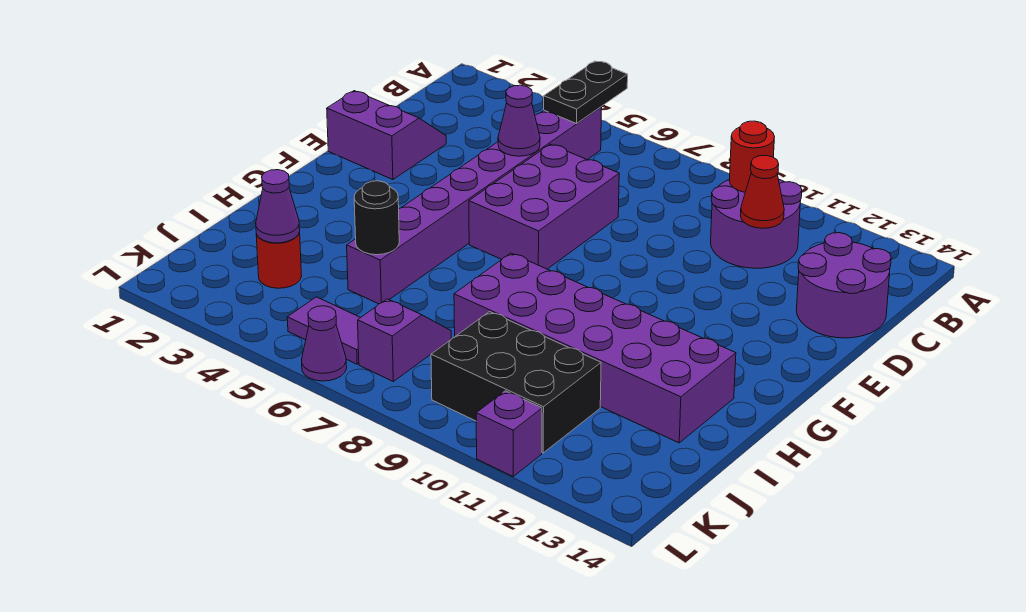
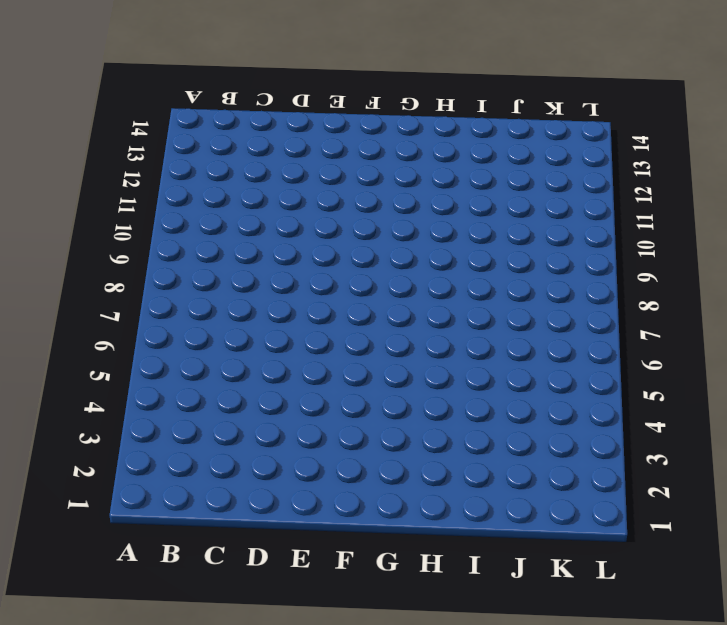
none -> purple brick B5:I5 level 1
none -> purple round brick B10:C11 level 1
none -> purple round brick C13:D14 level 1

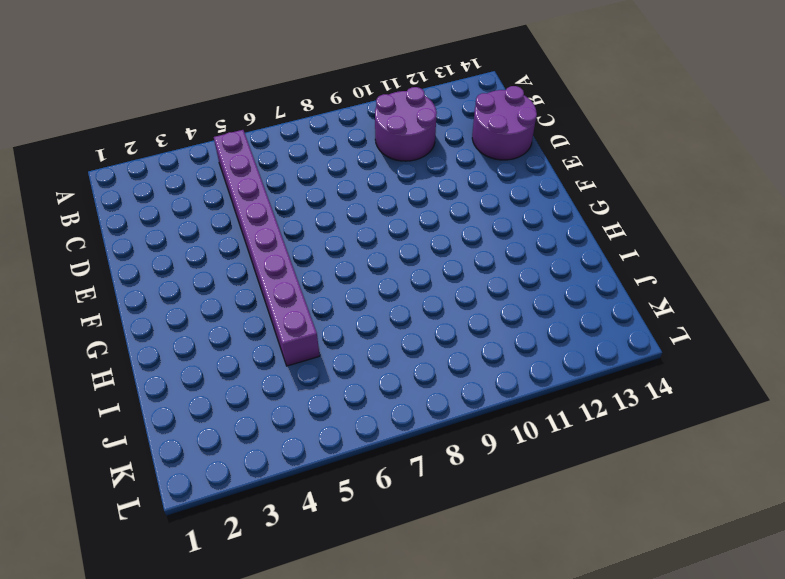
none -> purple slope D1:E2 level 1 top E
none -> purple brick D6:F7 level 1
none -> purple brick H8:I13 level 1

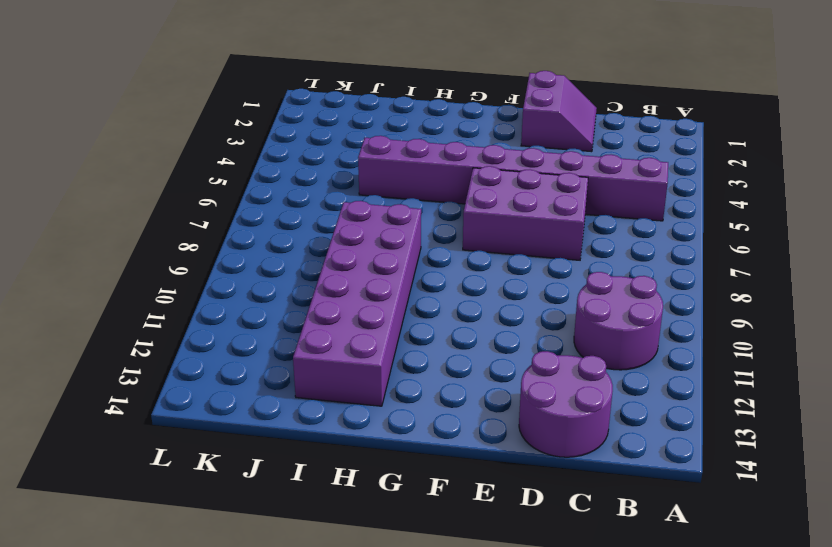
none -> red round brick J3 level 1
none -> purple slope J7:K7 level 1 top K
none -> black brick J9:K11 level 1

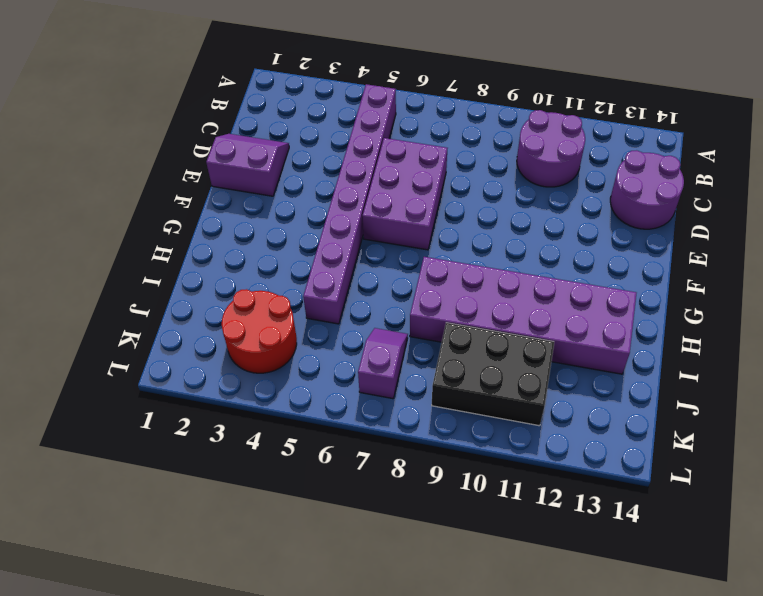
red round brick J3:K4 level 1 -> red round brick J3 level 1
none -> purple tile K5:K6 level 1
none -> purple cone L6 level 1
none -> purple brick L11 level 1

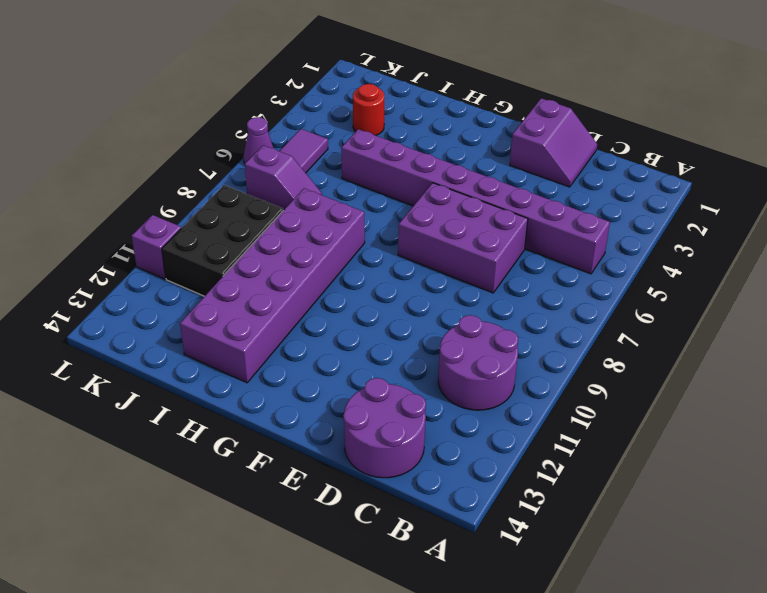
none -> black plate A5:B5 level 2
none -> red round brick B10 level 2
none -> red cone C11 level 2

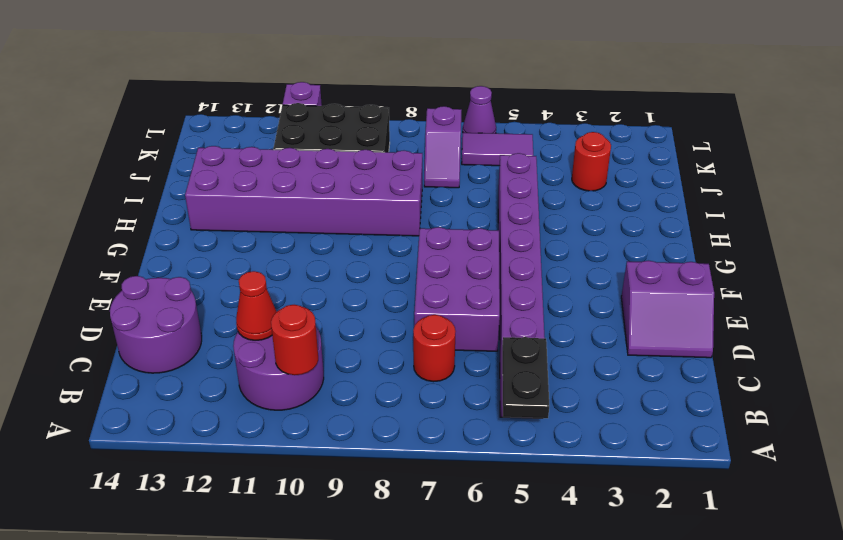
red round brick C7 level 1 -> none
none -> purple cone D5 level 2
none -> black round brick I5 level 2
none -> purple cone J3 level 2

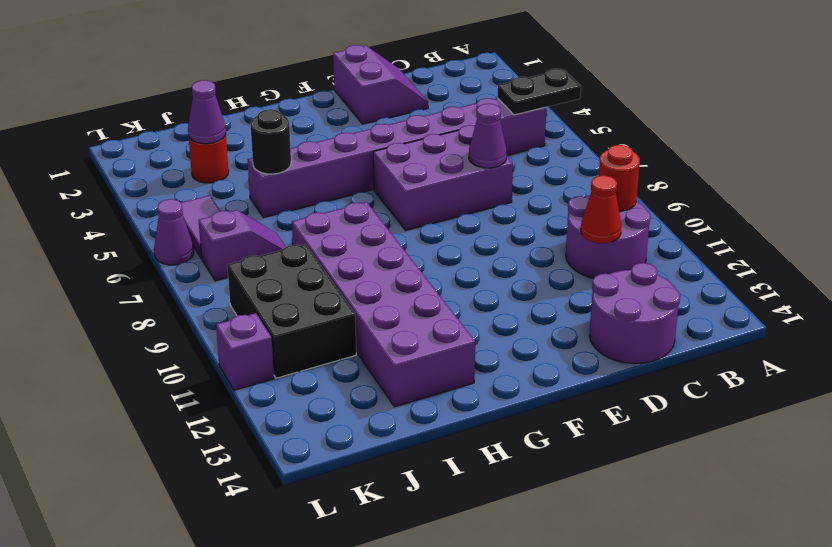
purple cone D7 level 2 -> purple cone D5 level 2

